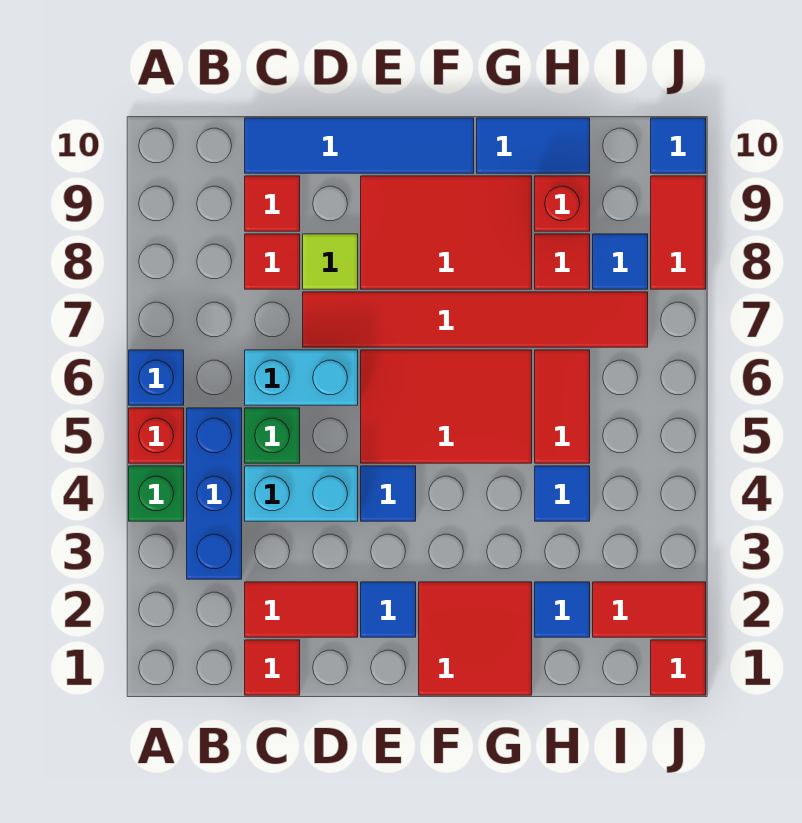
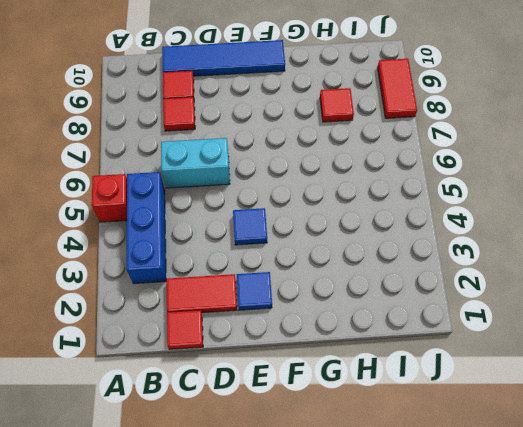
none -> green brick A4 level 1
none -> blue brick A6 level 1
none -> cyan brick C4:D4 level 1
none -> green brick C5 level 1

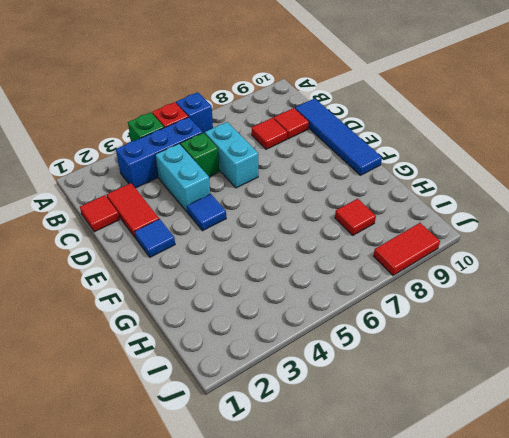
none -> red tile D7:I7 level 1
none -> lime tile D8 level 1
none -> red tile E5:G6 level 1
none -> red tile E8:G9 level 1

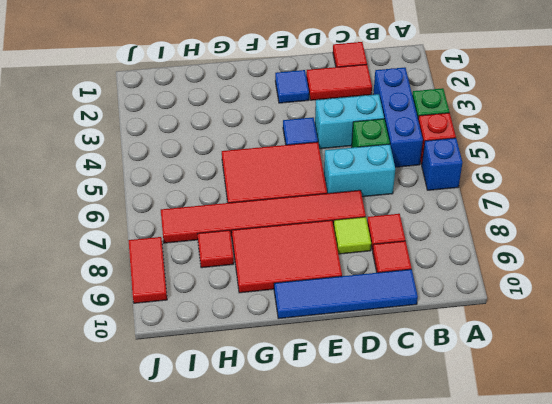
none -> red tile F1:G2 level 1
none -> blue tile G10:H10 level 1
none -> blue tile H2 level 1
none -> blue tile H4 level 1

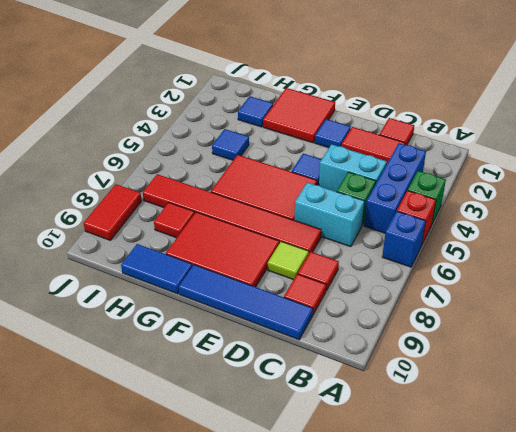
none -> red tile H5:H6 level 1
none -> red brick H9 level 1
none -> red tile I2:J2 level 1
none -> blue tile I8 level 1

